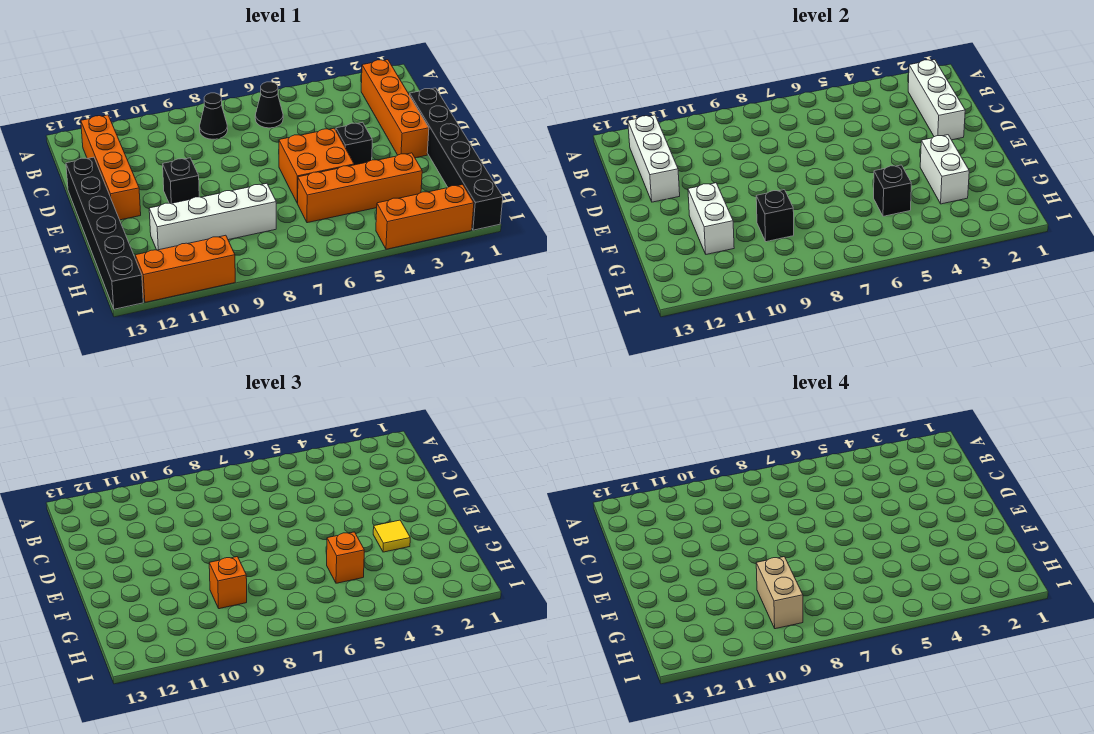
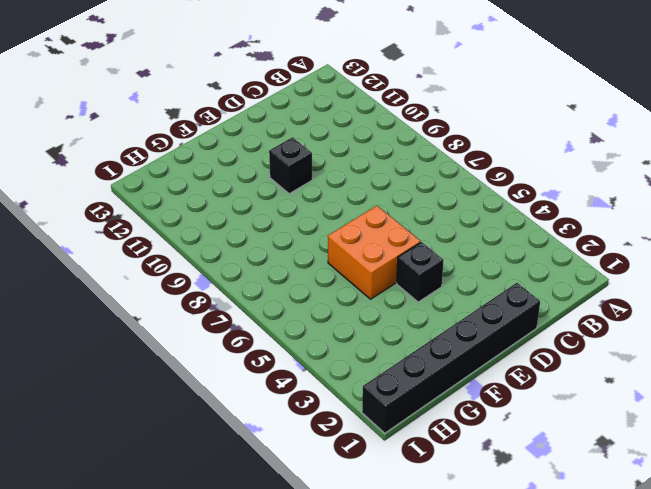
none -> orange brick B2:E2 level 1
none -> black cone B6 level 1
none -> black cone B8 level 1

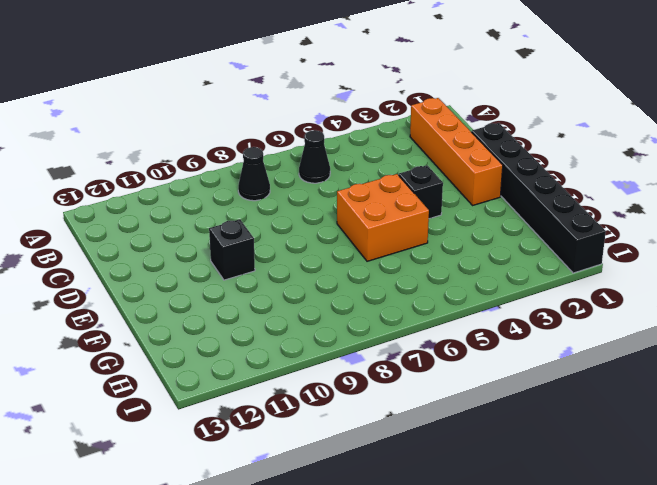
none -> orange brick B12:E12 level 1
none -> black brick D13:I13 level 1
none -> orange brick G3:G6 level 1

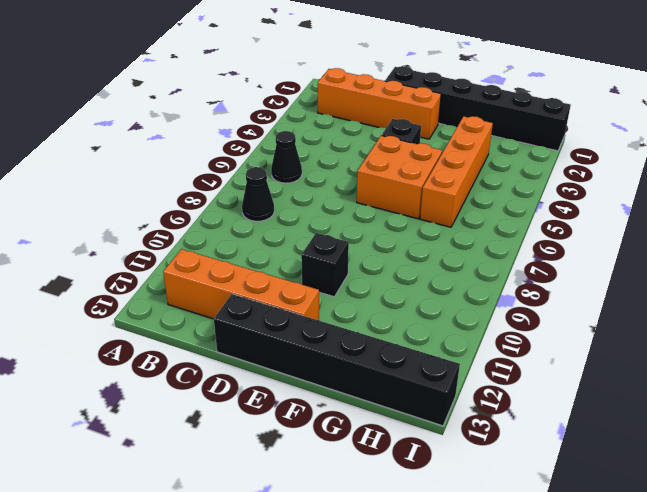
none -> white brick G8:G11 level 1
none -> orange brick I2:I4 level 1
none -> orange brick I10:I12 level 1

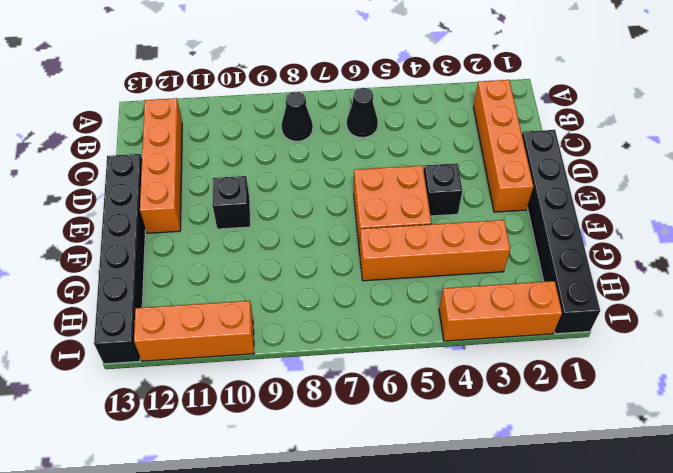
none -> white brick G8:G11 level 1
none -> white brick B2:D2 level 2
none -> white brick B12:D12 level 2

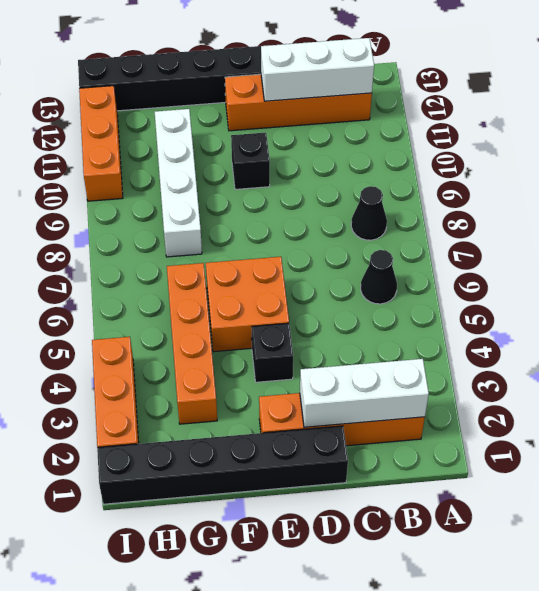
none -> white brick F3:G3 level 2
none -> white brick F11:G11 level 2
none -> black brick G5 level 2

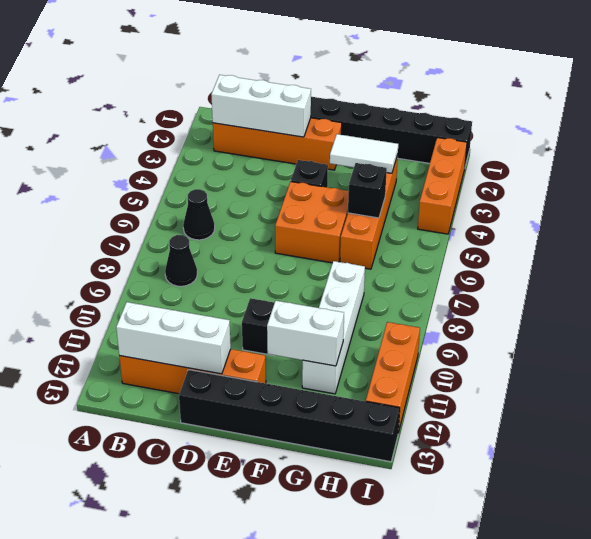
white tile F3:G3 level 2 -> white brick F3:G3 level 2
none -> black brick G9 level 2
none -> yellow tile F3 level 3
none -> orange brick G5 level 3

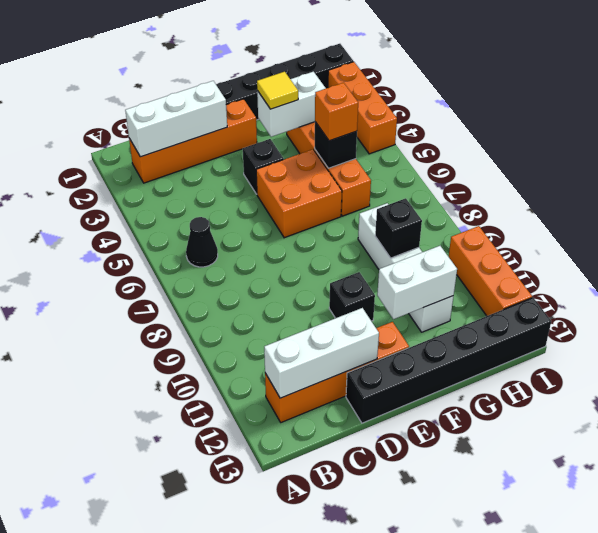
none -> black cone B8 level 1
none -> orange brick G9 level 3
none -> tan brick G9:H9 level 4

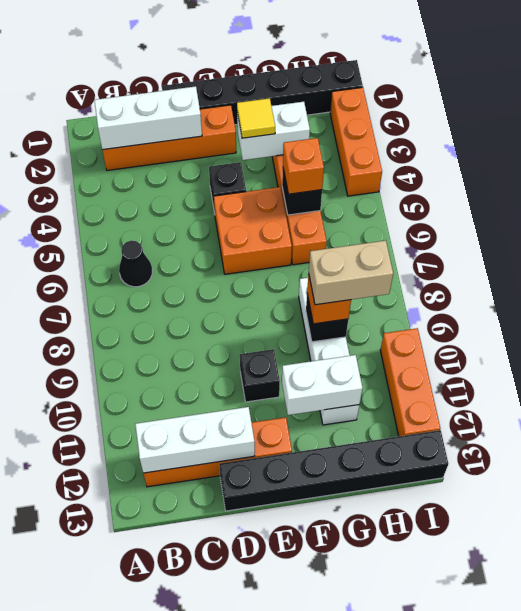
none -> black cone B8 level 1

